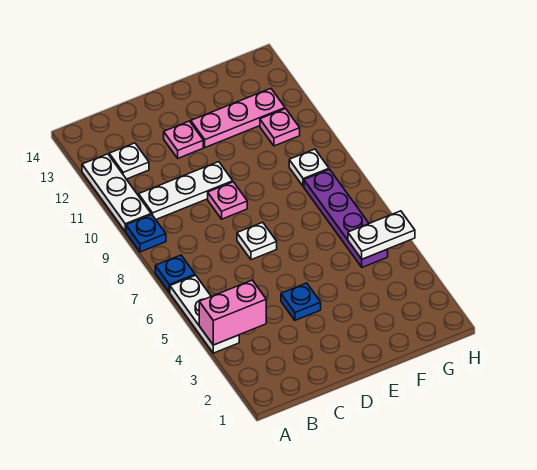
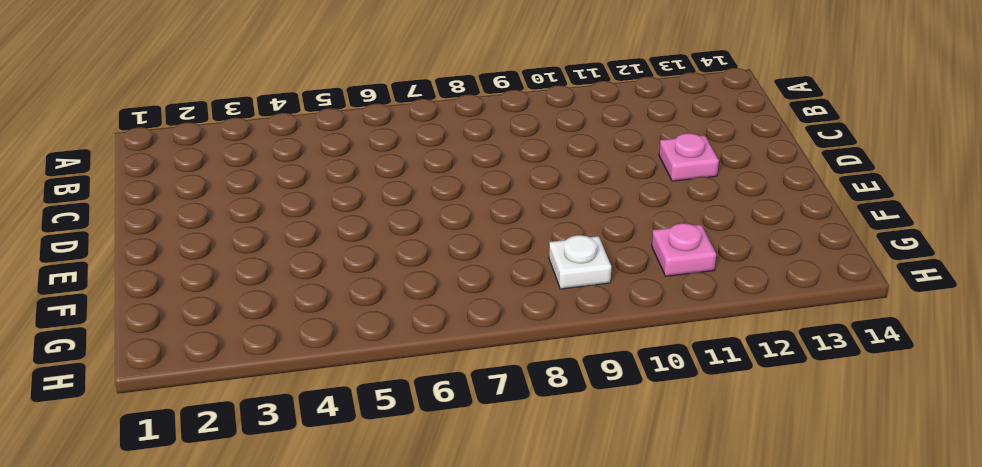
none -> white plate A4:A6 level 1
none -> blue plate A7 level 1
none -> blue plate A9 level 1

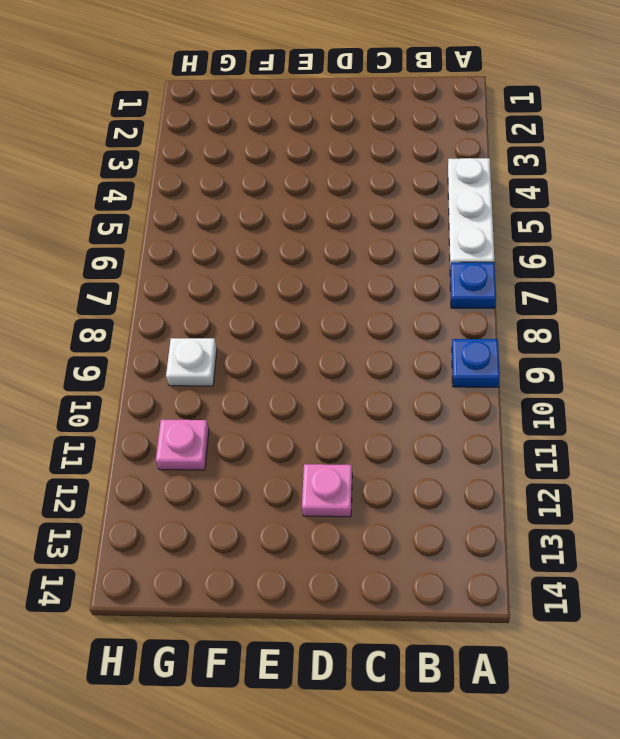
none -> white plate A10:A12 level 1
none -> white plate B10:D10 level 1
none -> white plate B12 level 1

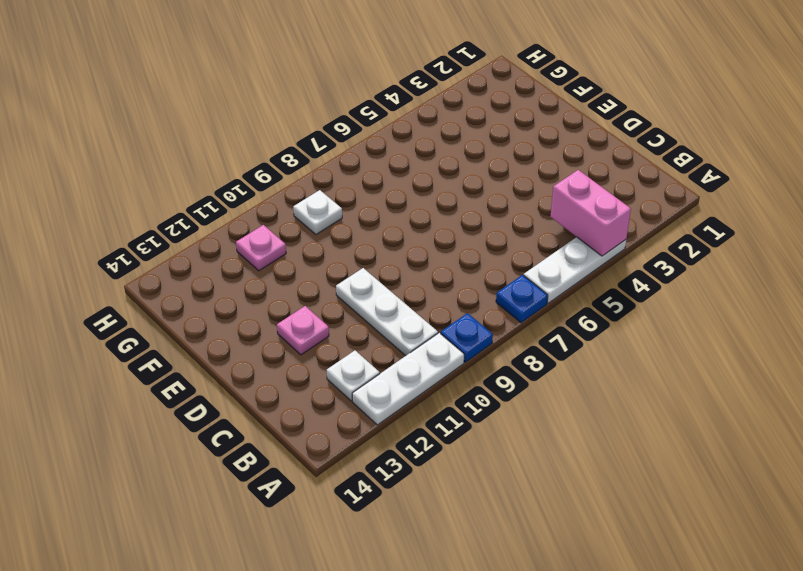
none -> blue plate D4 level 1
none -> white plate D7 level 1
none -> pink plate D9 level 1

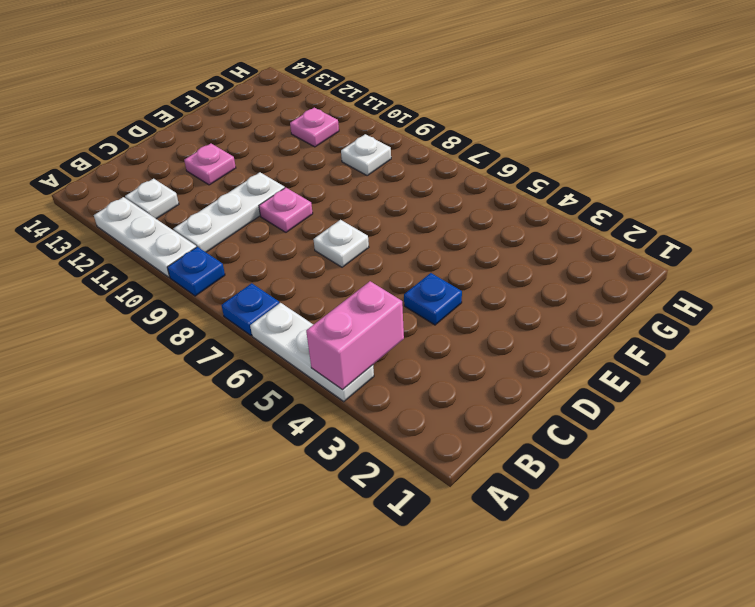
none -> pink plate E12:G12 level 1
none -> purple plate G5:G8 level 1
none -> white plate G5:H5 level 2

